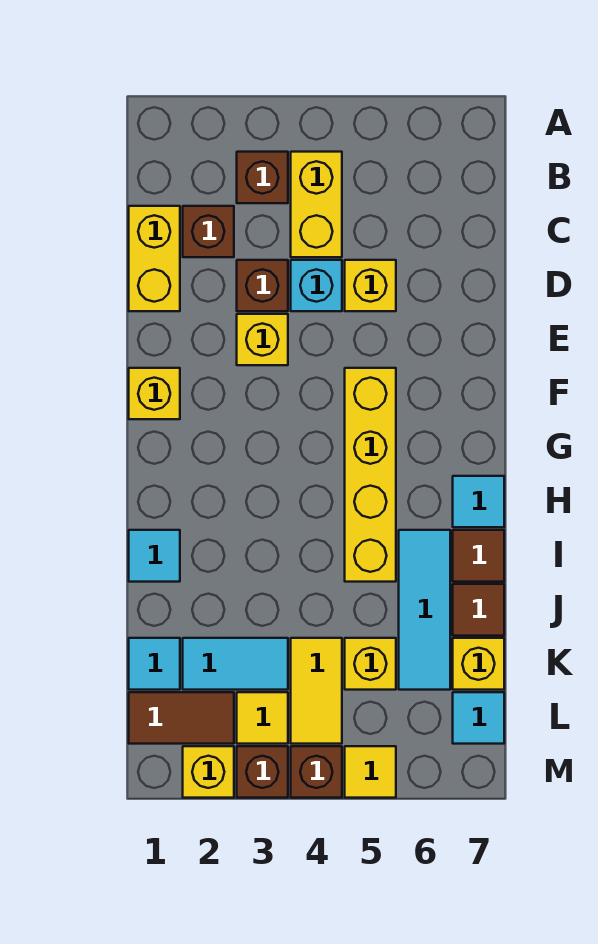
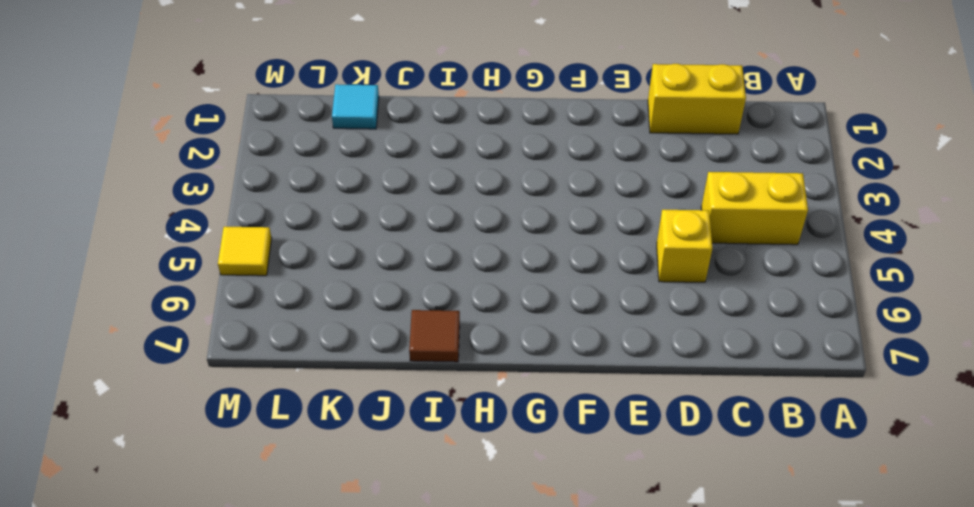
none -> brown brick B3 level 1
none -> brown brick C2 level 1
none -> brown brick D3 level 1

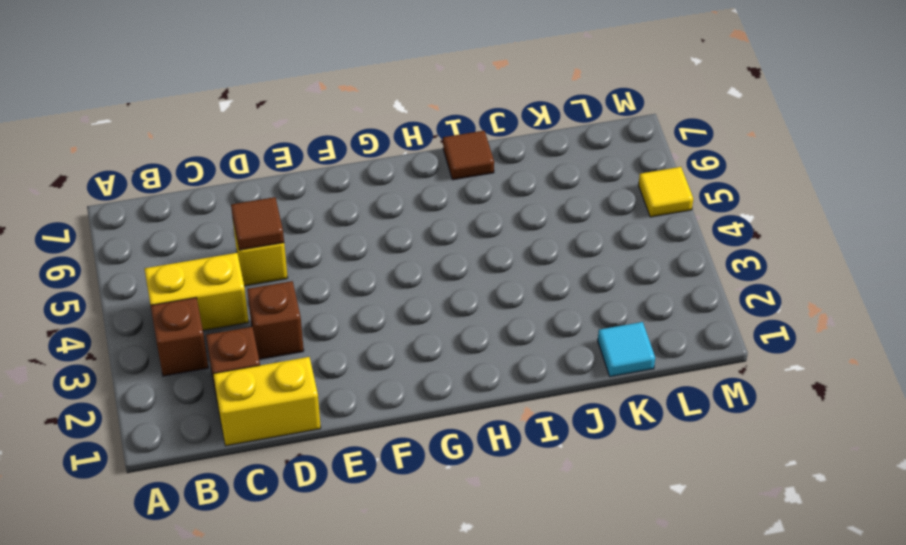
brown tile D5 level 2 -> brown tile J7 level 1
none -> cyan brick D4 level 1
none -> yellow brick E3 level 1
none -> yellow brick F1 level 1

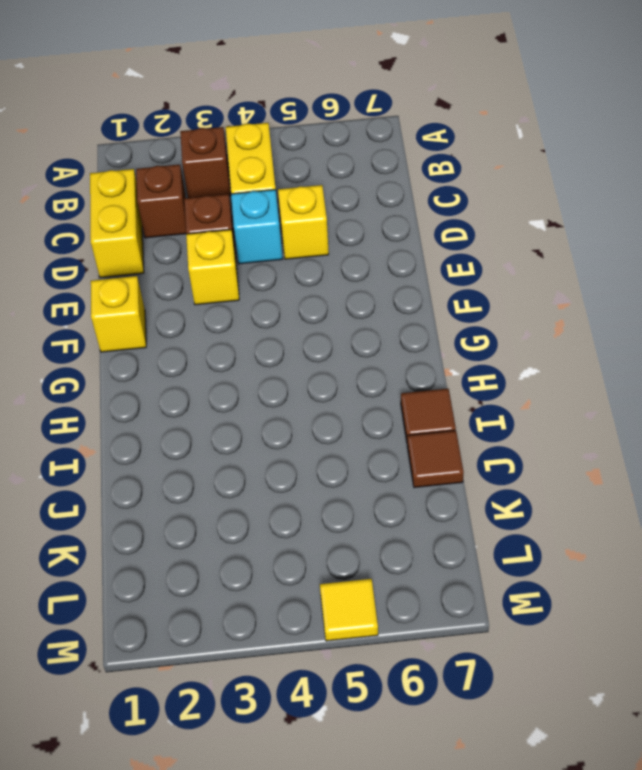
none -> yellow brick F5:I5 level 1
none -> cyan tile H7 level 1
none -> cyan tile I1 level 1

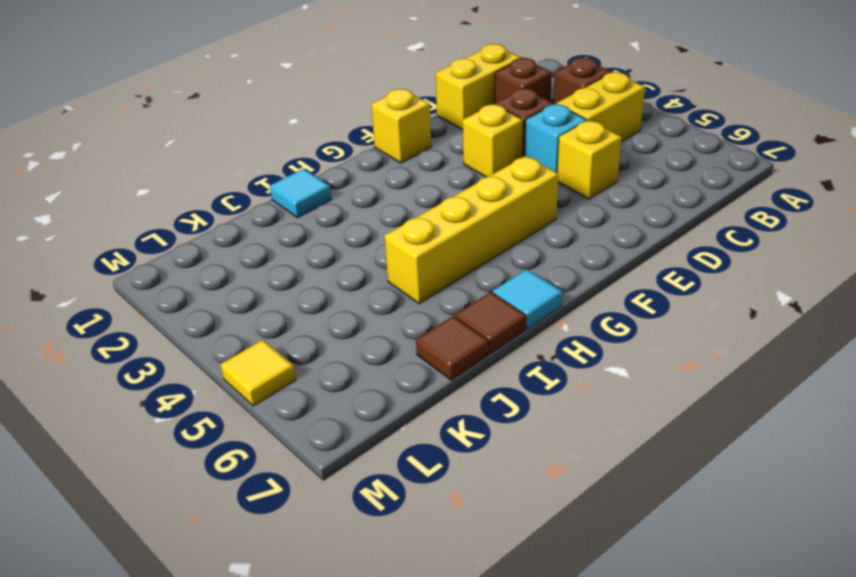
none -> cyan tile I6:K6 level 1
none -> cyan tile K1 level 1
none -> cyan tile K2:K3 level 1

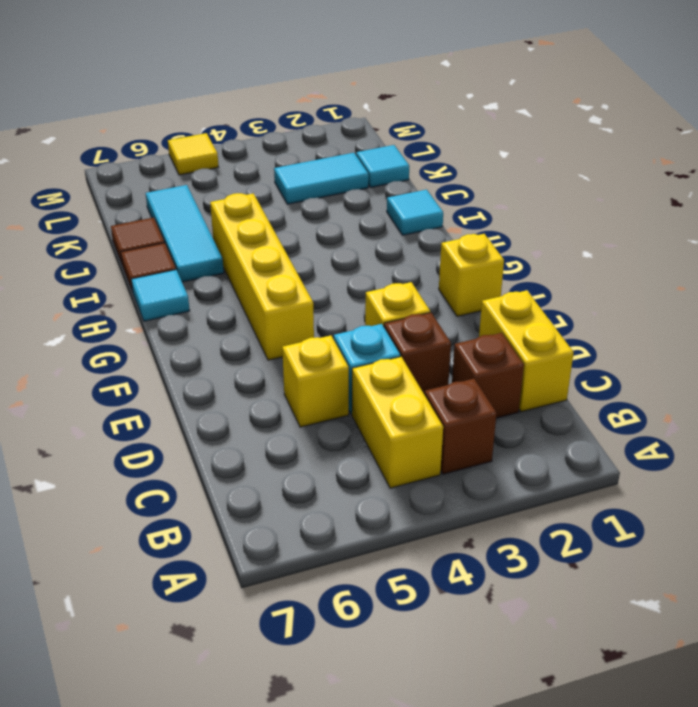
none -> yellow tile K4:L4 level 1
none -> yellow brick K5 level 1
none -> yellow brick K7 level 1

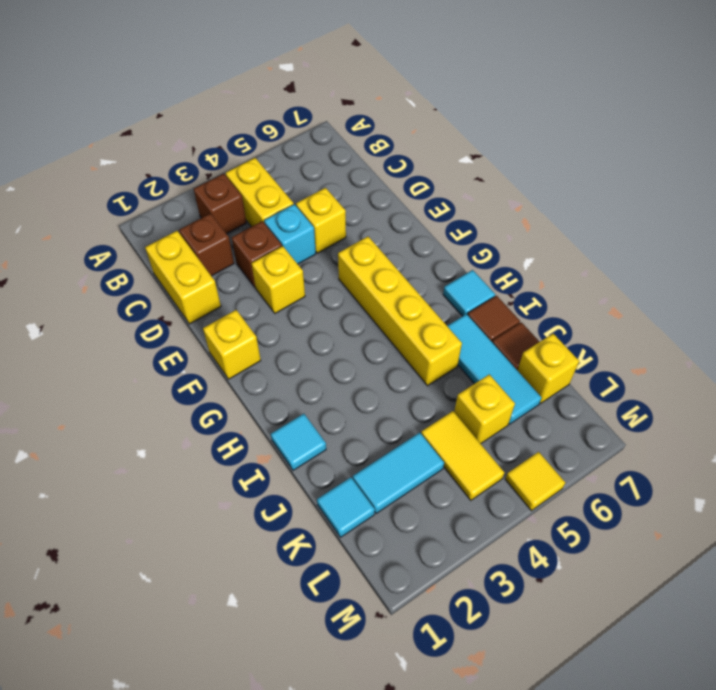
none -> brown tile L1:L2 level 1
none -> yellow tile L3 level 1
none -> cyan tile L7 level 1

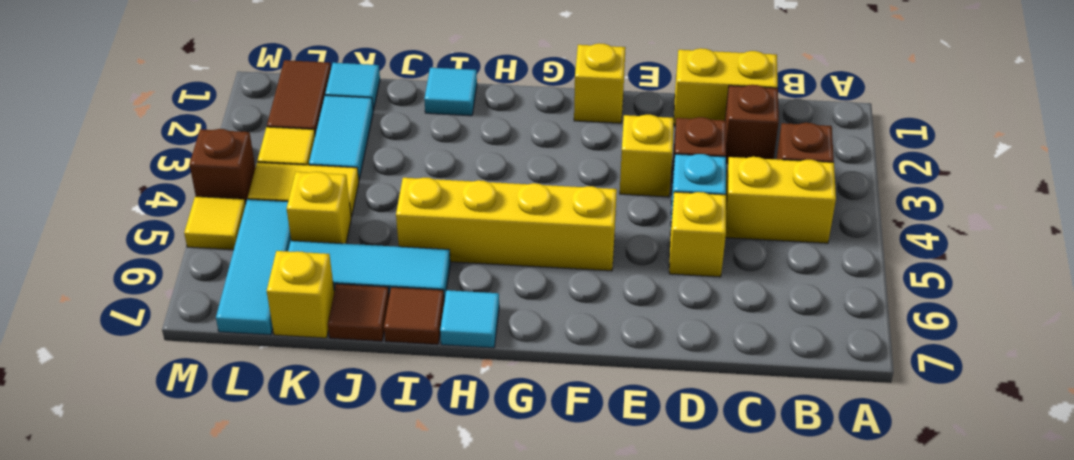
cyan tile L5:L7 level 1 -> cyan tile L7 level 1
none -> yellow brick M2 level 1
none -> brown brick M3 level 1

